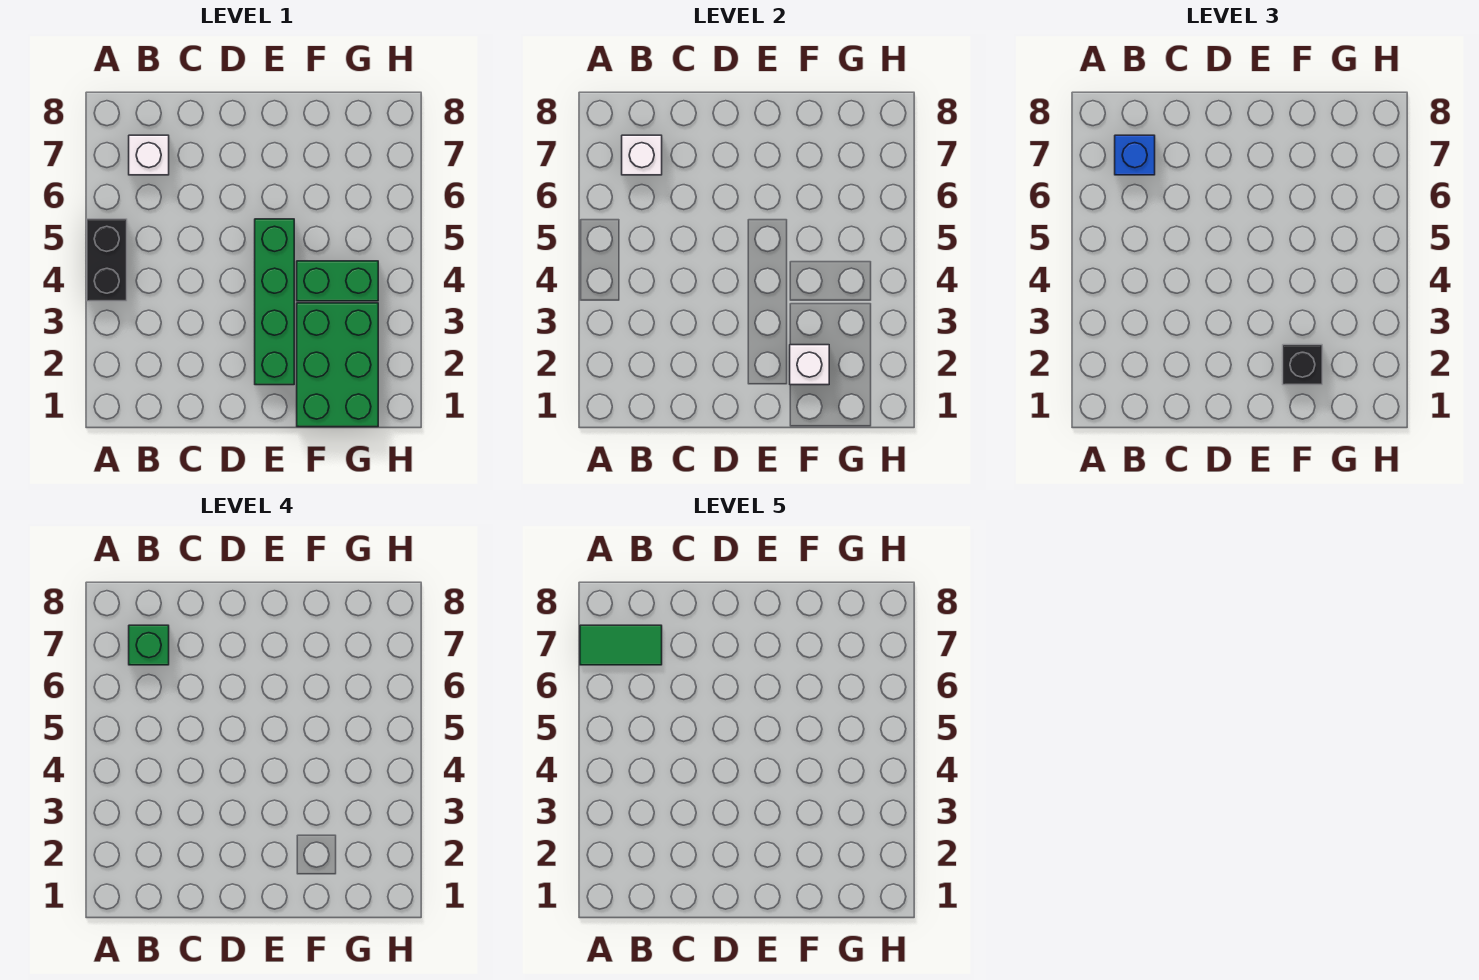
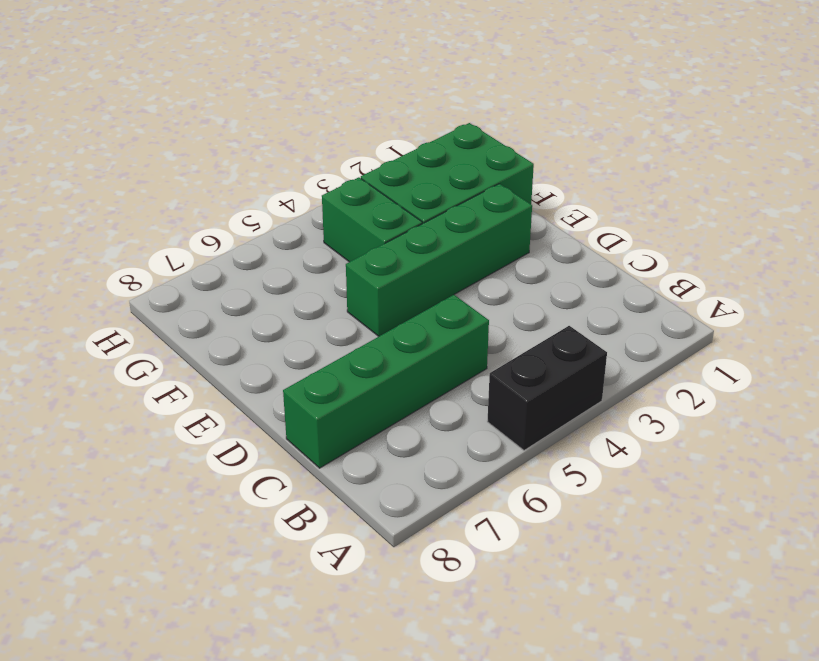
green brick C5:C8 level 1 -> none
none -> white brick B7 level 1
none -> white brick B7 level 2

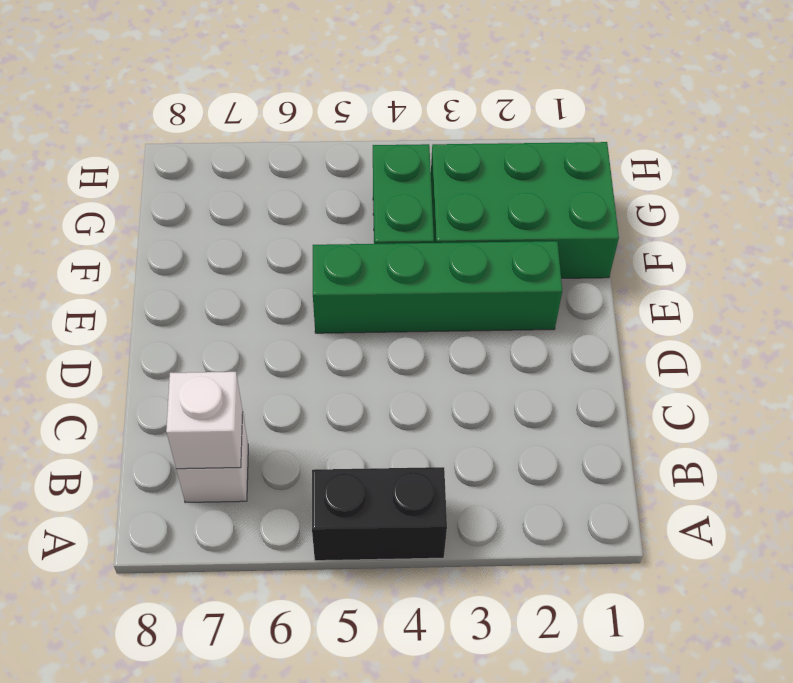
none -> white brick F2 level 2
none -> blue brick B7 level 3

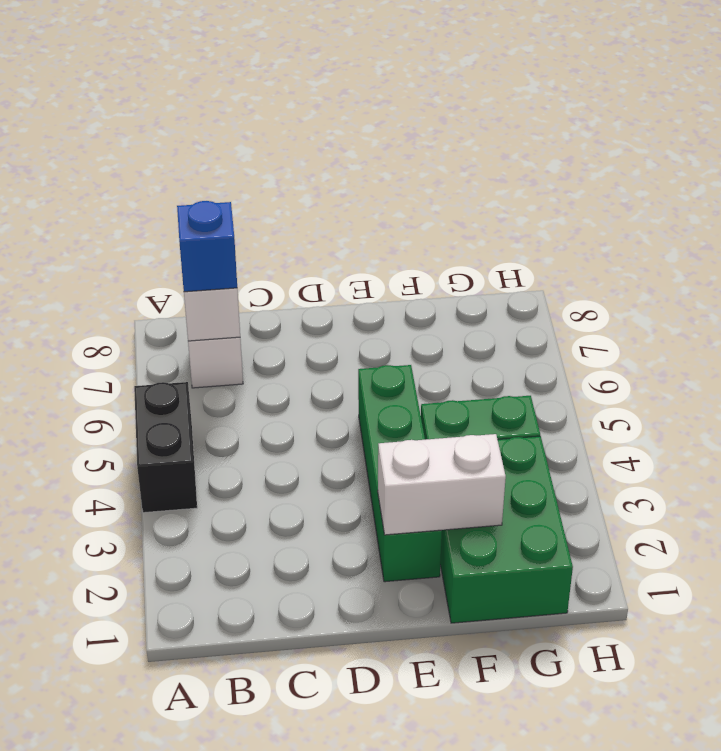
white brick E2:F2 level 2 -> white brick F2 level 2
none -> black brick F2 level 3
none -> green brick B7 level 4

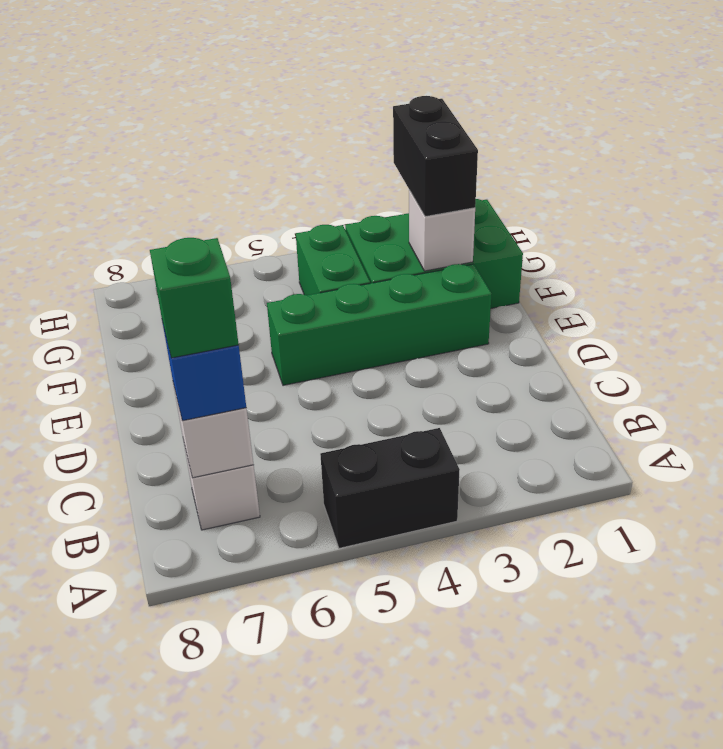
black brick F2:G2 level 3 -> black brick F2 level 3
none -> green tile A7:B7 level 5

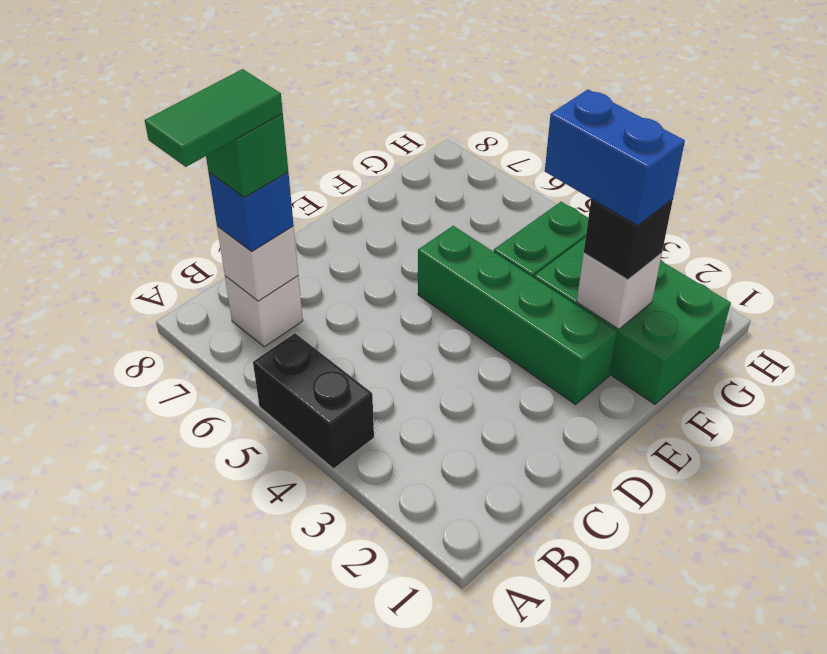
blue brick F2:F3 level 4 -> none

